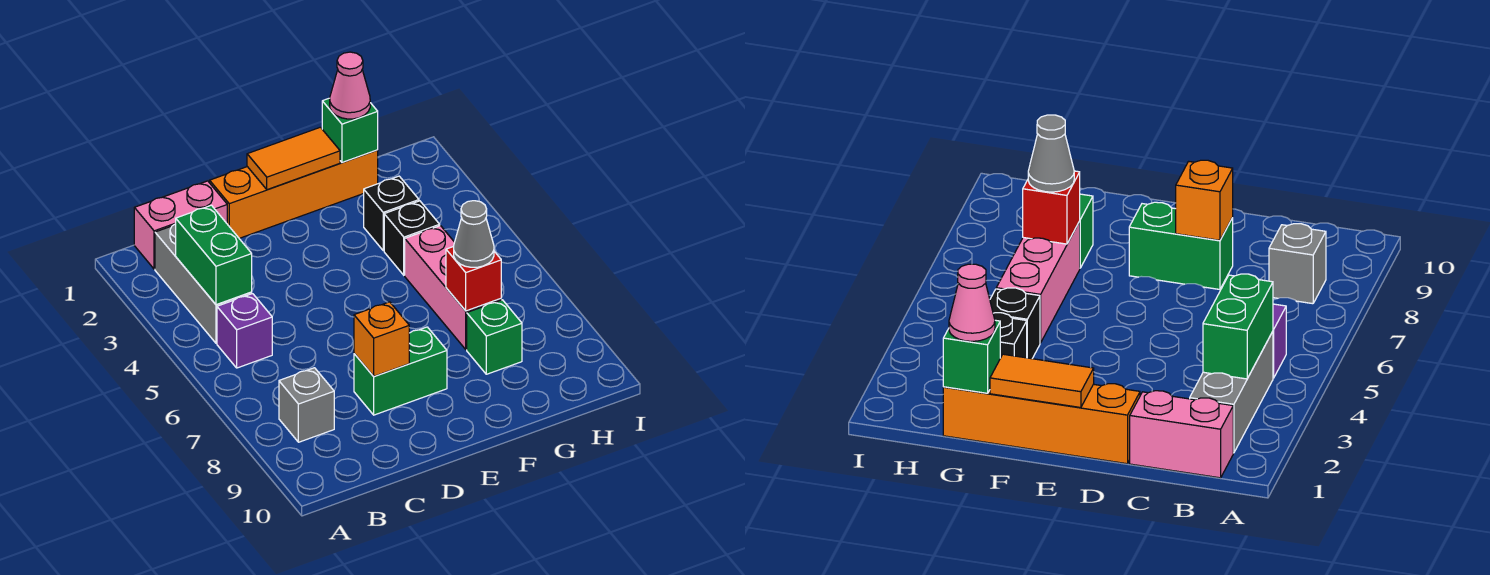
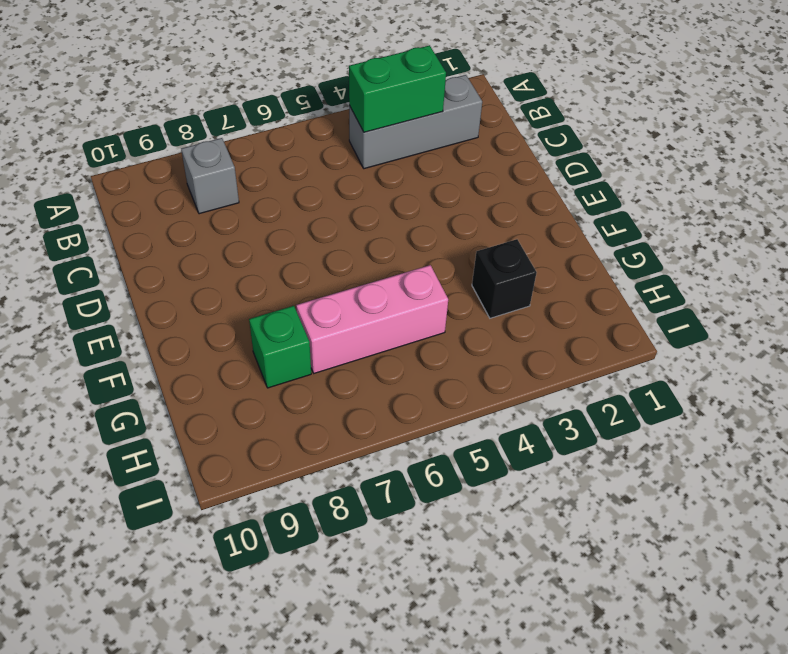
none -> pink brick B1:C1 level 1
none -> purple brick B5 level 1
none -> orange brick D1:G1 level 1

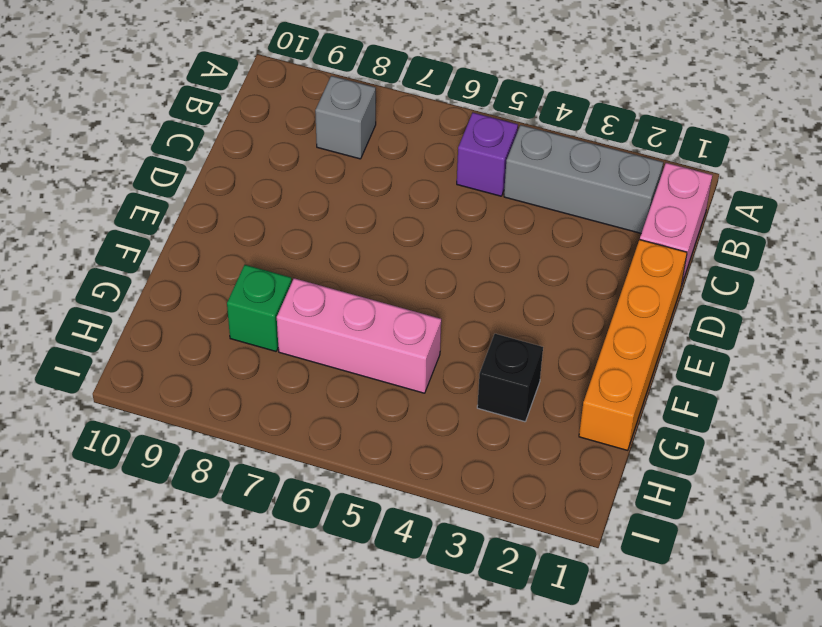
none -> green brick D8:E8 level 1
none -> black brick G4 level 1
none -> green brick B3:B4 level 2

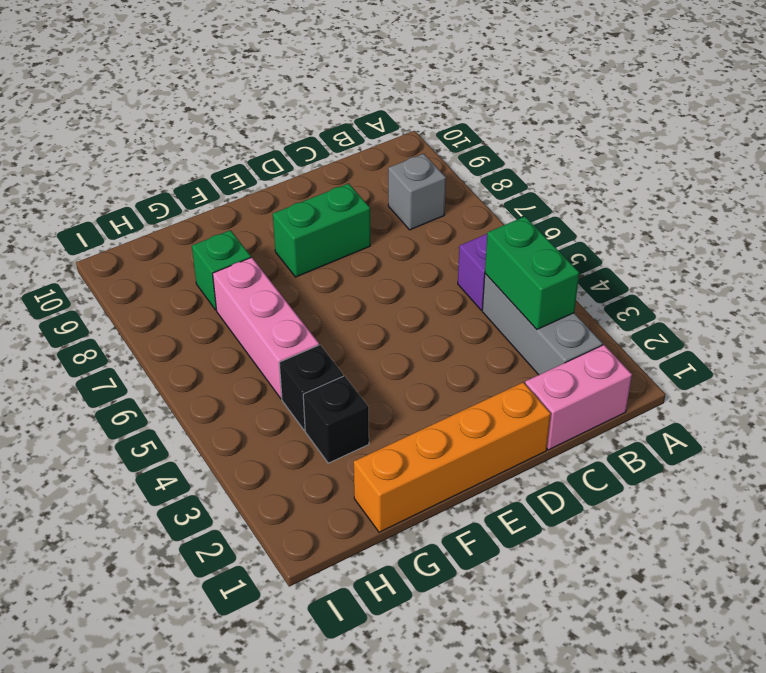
none -> orange brick D8 level 2
none -> orange tile E1:F1 level 2
none -> green brick G1 level 2

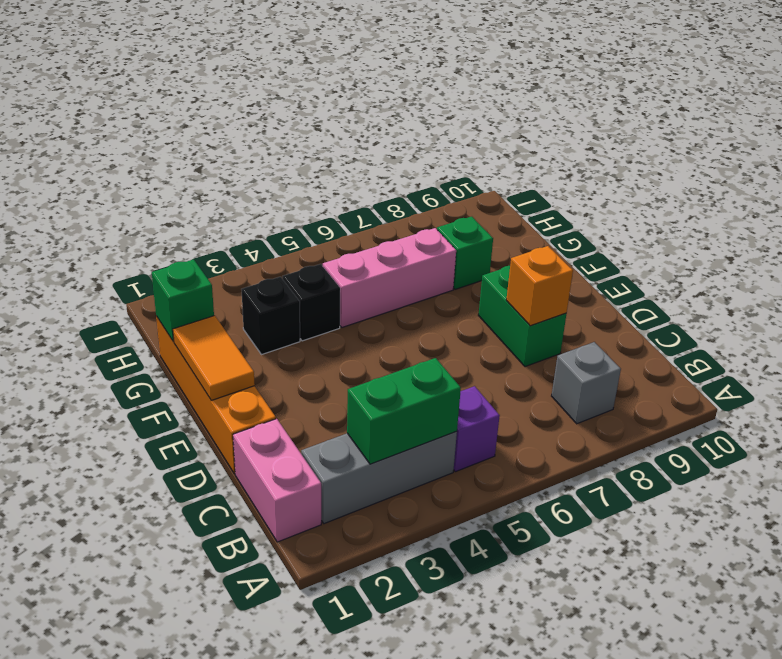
none -> red brick G7 level 2
none -> pink cone G1 level 3
none -> grey cone G7 level 3

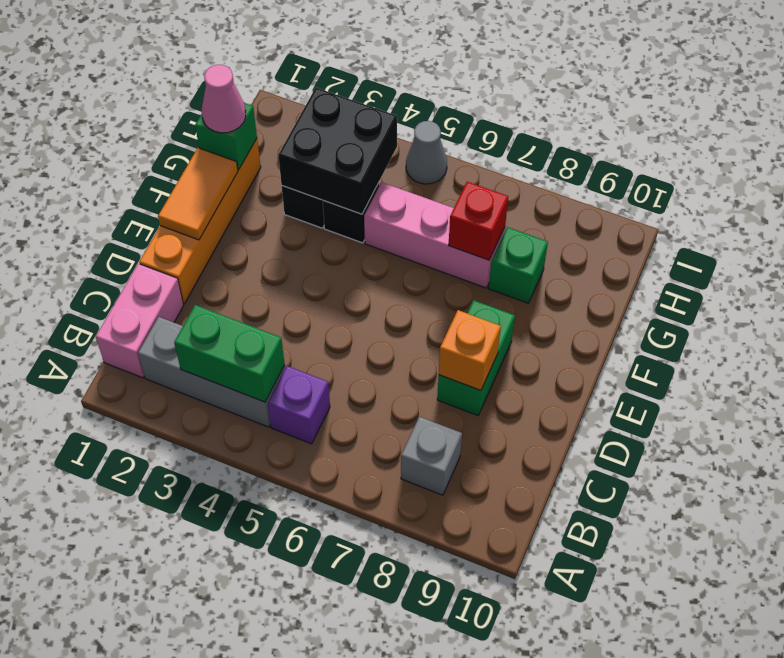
black brick G3:H4 level 2 -> none
grey cone I5 level 1 -> grey cone G7 level 3

